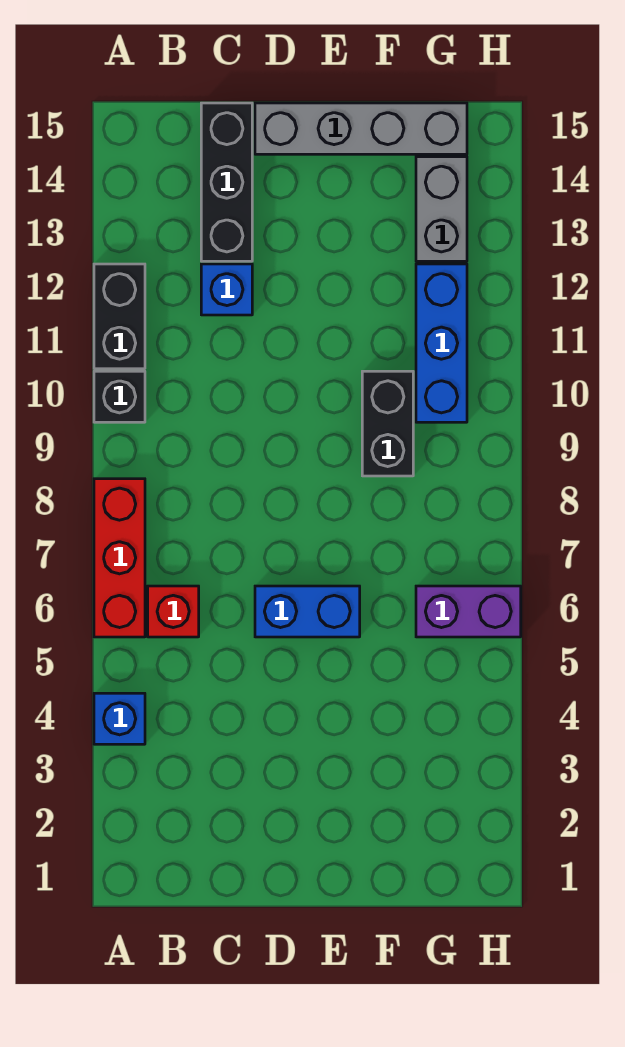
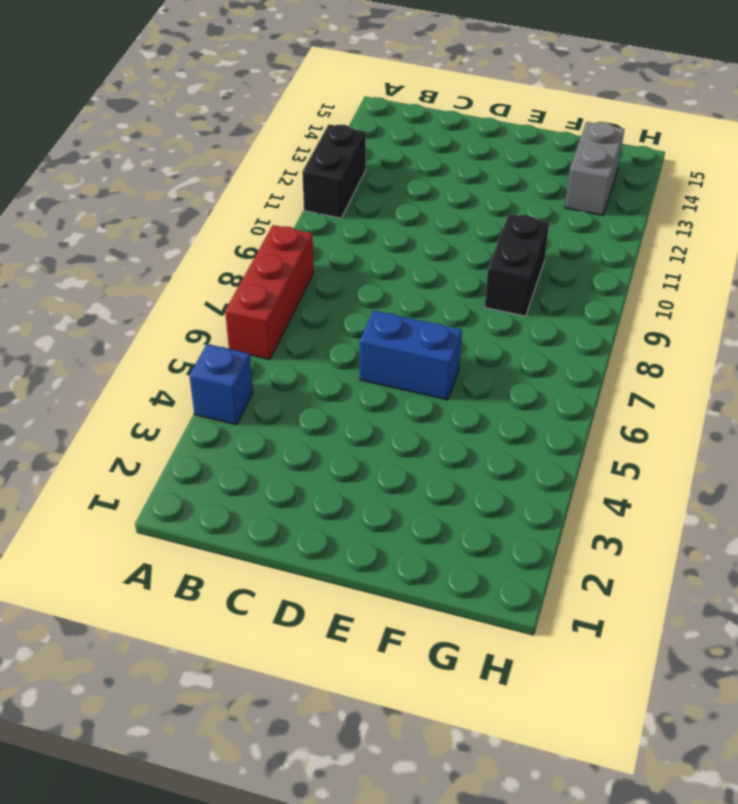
none -> black brick A10 level 1
none -> red brick B6 level 1
none -> blue brick C12 level 1

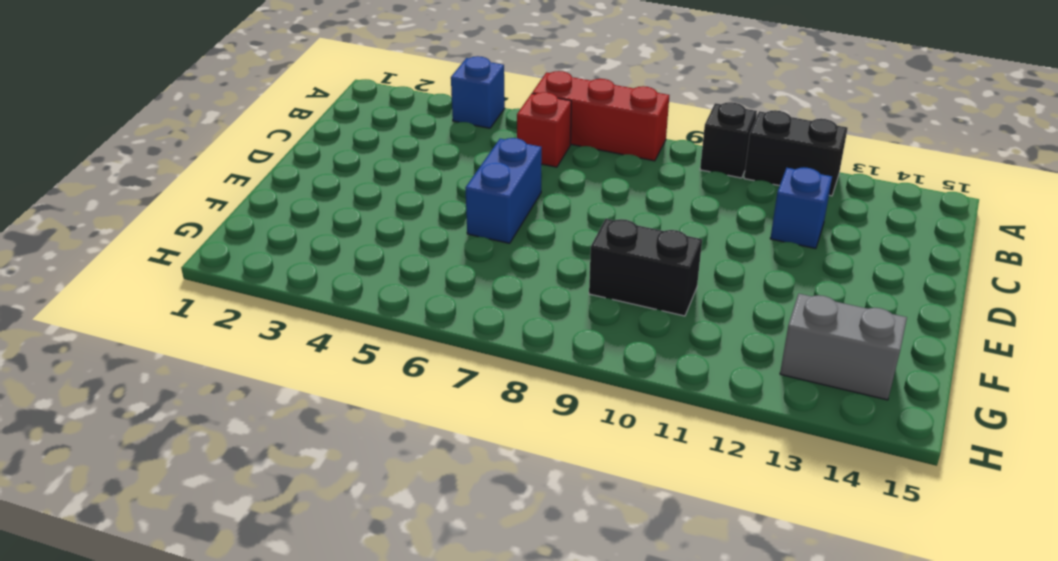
none -> black brick C13:C15 level 1
none -> grey brick D15:G15 level 1
none -> purple brick G6:H6 level 1

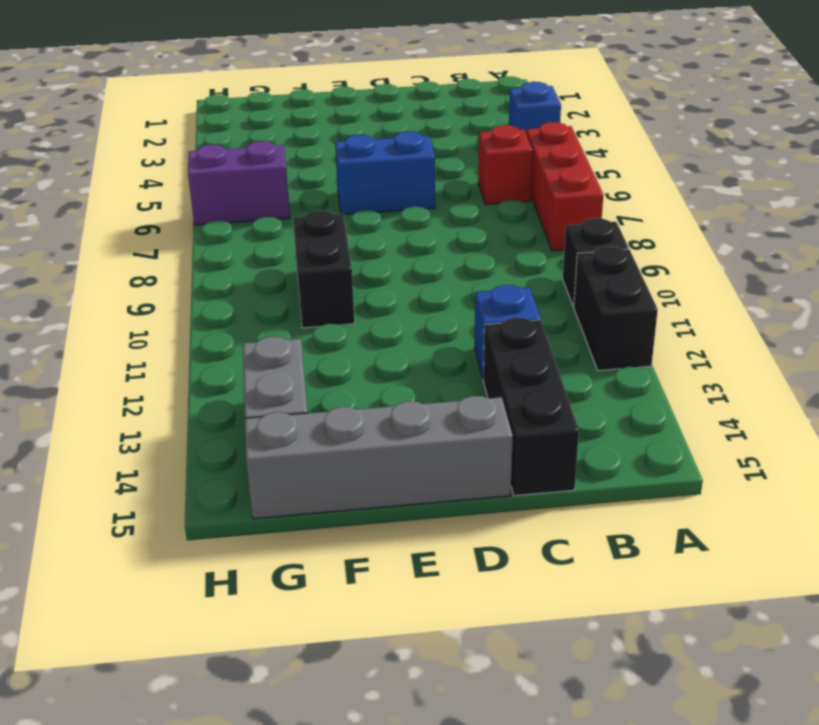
none -> blue brick G10:G12 level 1

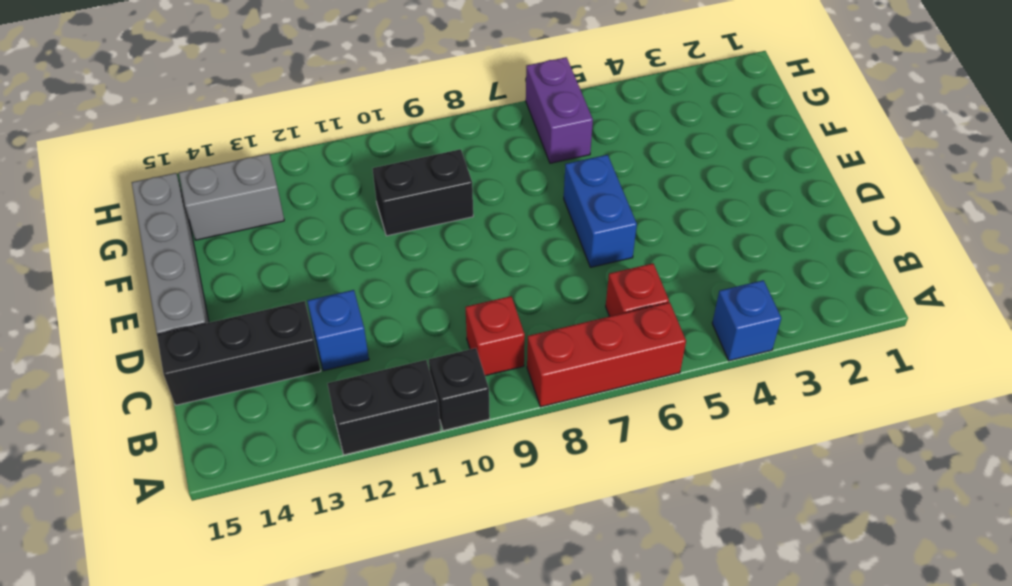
red brick B9 level 1 -> none
none -> blue brick G10:G12 level 1

